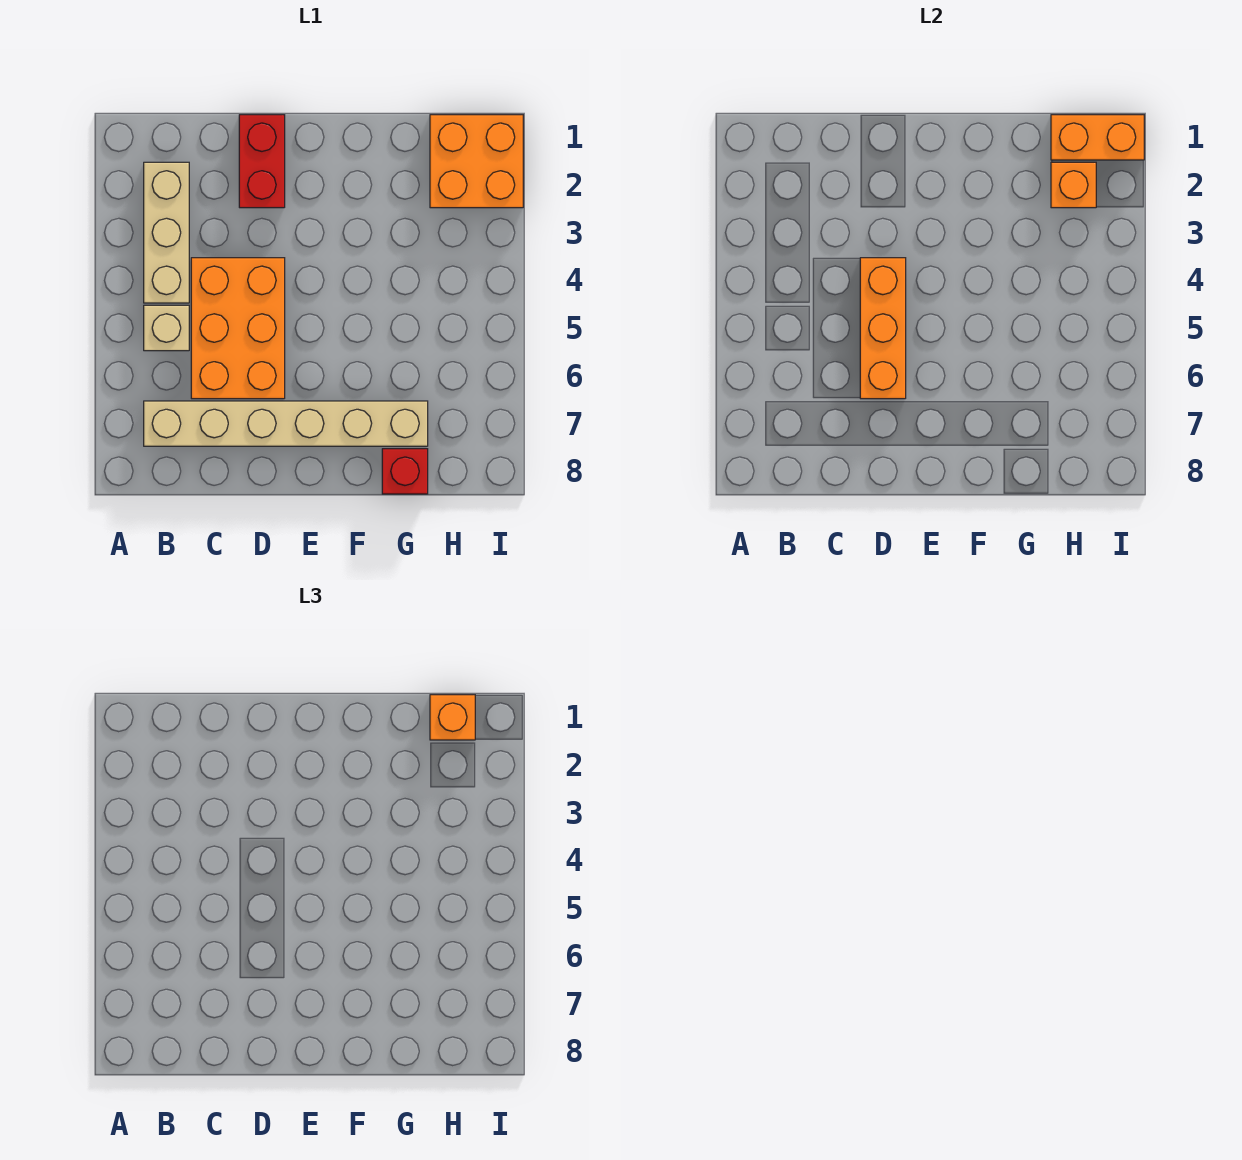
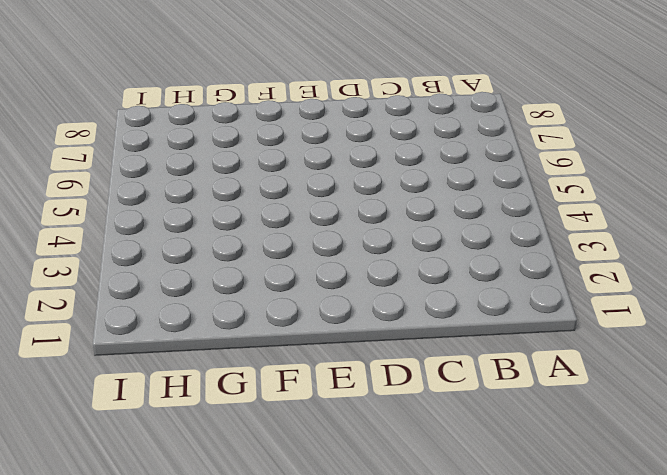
none -> tan brick B2:B4 level 1
none -> tan brick B5 level 1

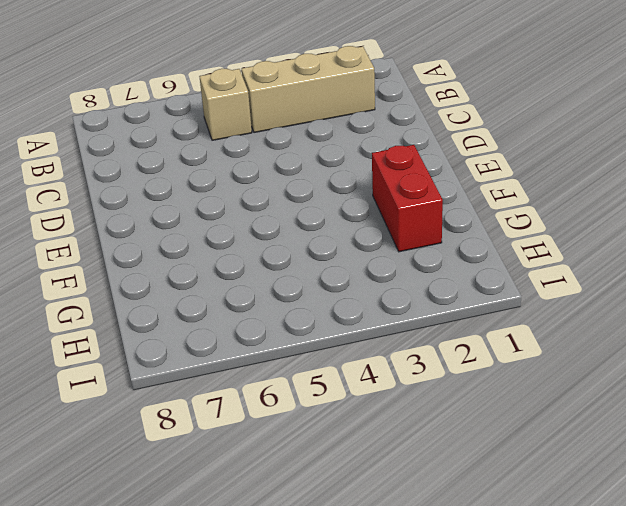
red brick F2:G2 level 1 -> red brick D1:D2 level 1
none -> tan brick B7:G7 level 1
none -> orange brick C4:D6 level 1

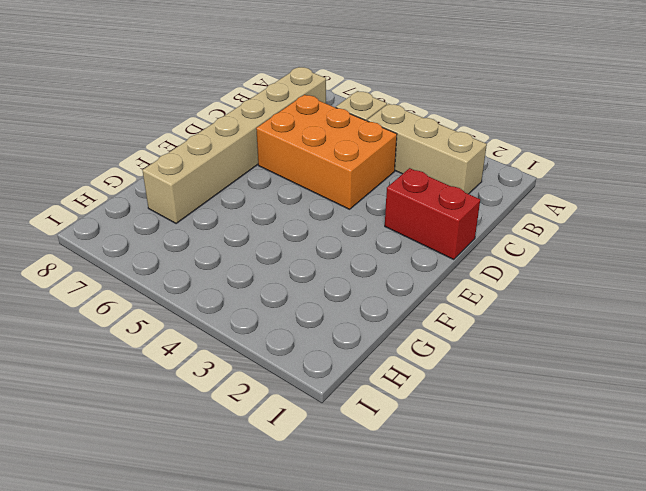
none -> red brick G8 level 1
none -> orange brick H1:I2 level 1

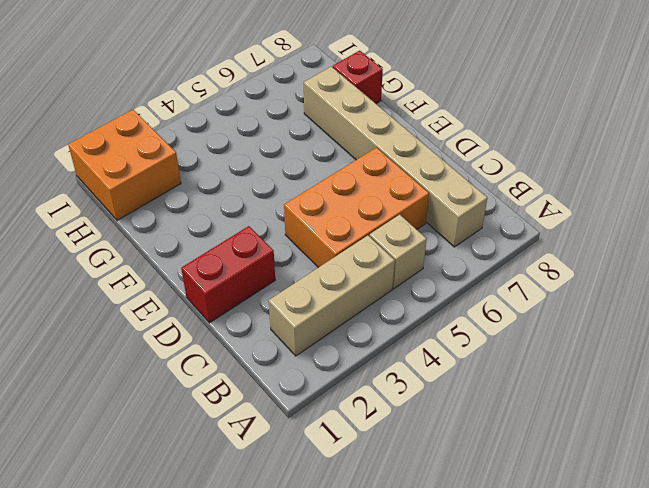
none -> orange brick D4:D6 level 2
none -> orange brick H1:I1 level 2

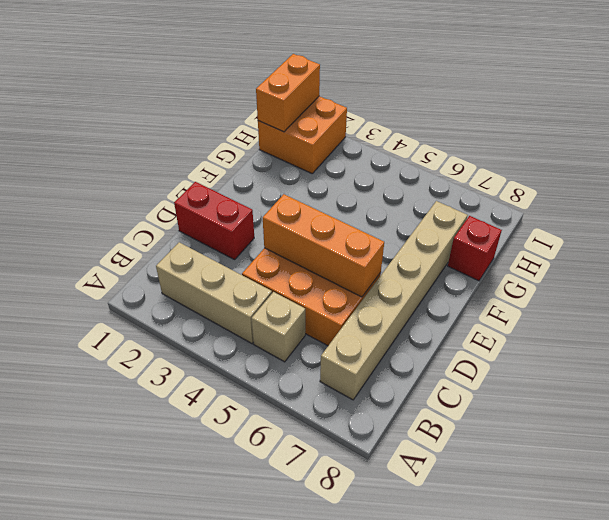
none -> orange brick H2 level 2
none -> orange brick H1 level 3

